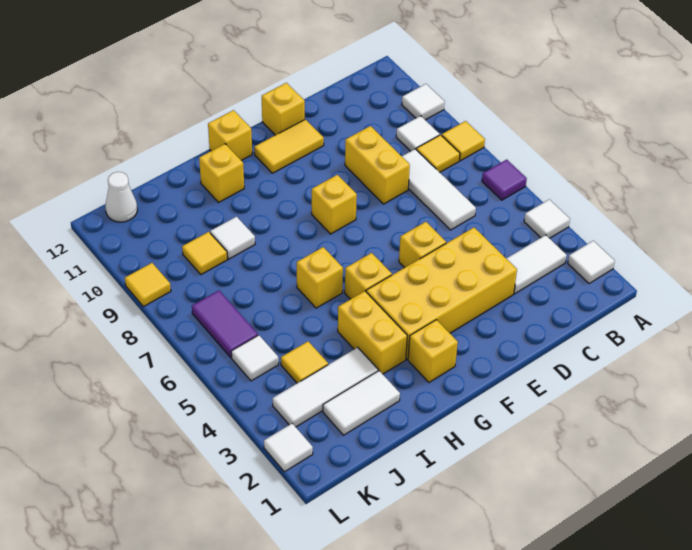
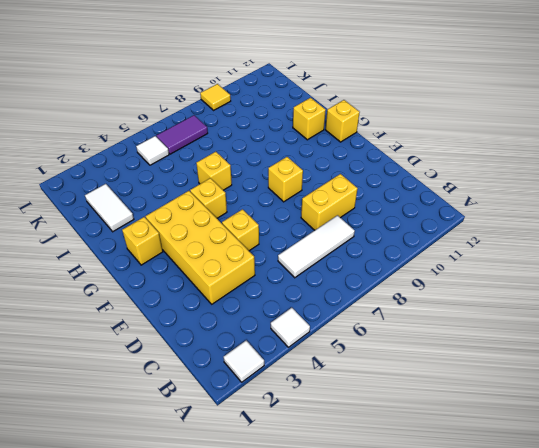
none -> purple tile A6 level 1
none -> yellow tile A8 level 1
none -> white tile A10 level 1
none -> white tile B3:C3 level 1

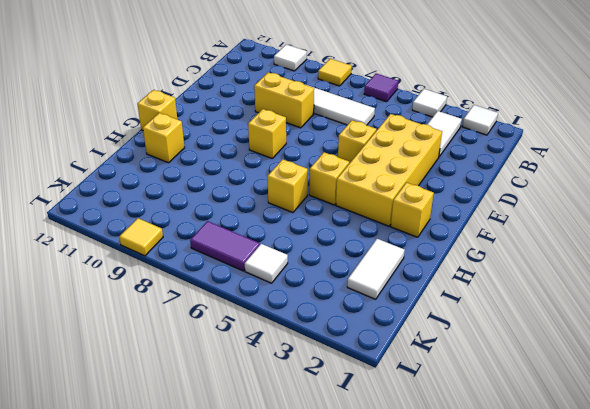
none -> yellow tile B8 level 1
none -> white tile B9 level 1
none -> yellow tile E11:F11 level 1
none -> yellow brick E12 level 1

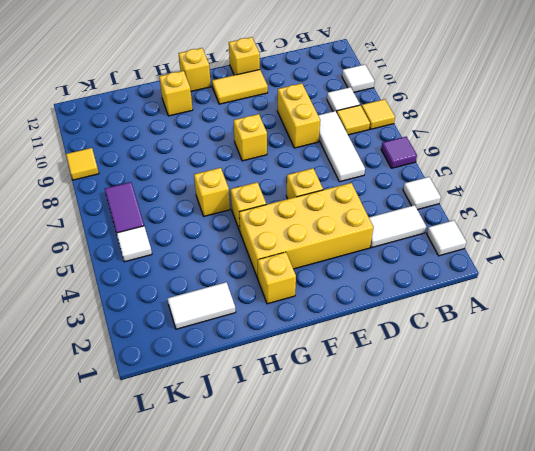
none -> yellow brick H3:H4 level 1
none -> white tile I3:K3 level 1
none -> white tile I9 level 1
none -> yellow tile J4 level 1

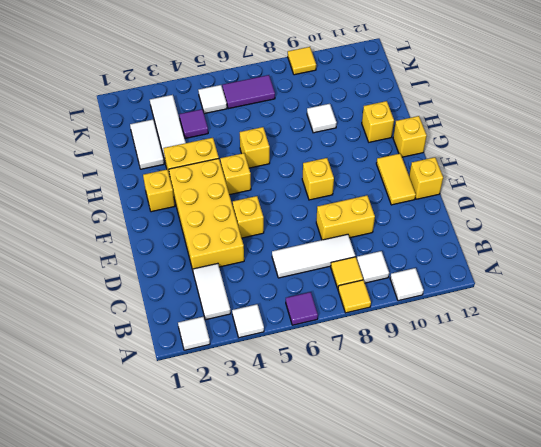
purple tile J4 level 1 -> yellow tile J4 level 1
none -> yellow tile J9 level 1
none -> white cone K12 level 1
none -> white tile L2 level 1

